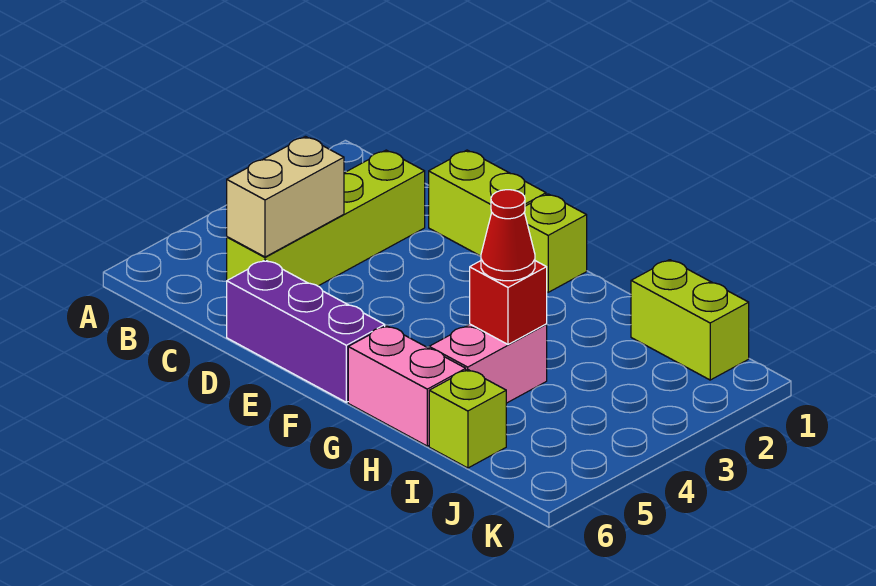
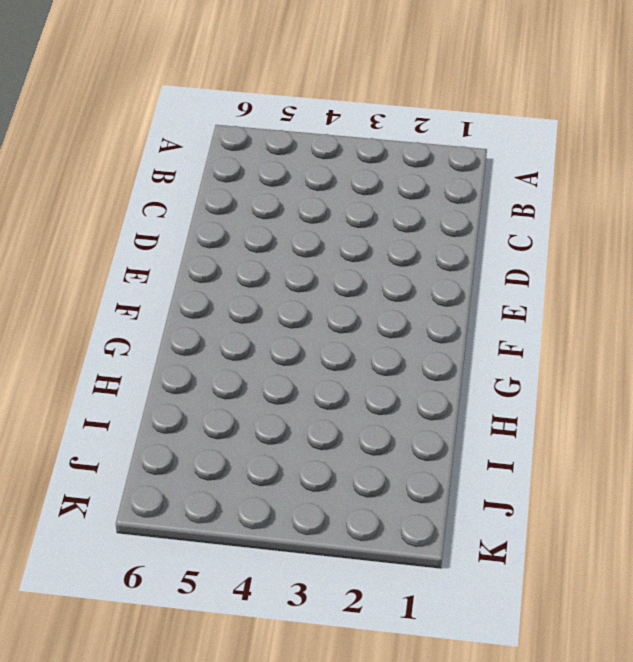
none -> lime brick C2:C5 level 1
none -> lime brick D1:E1 level 1

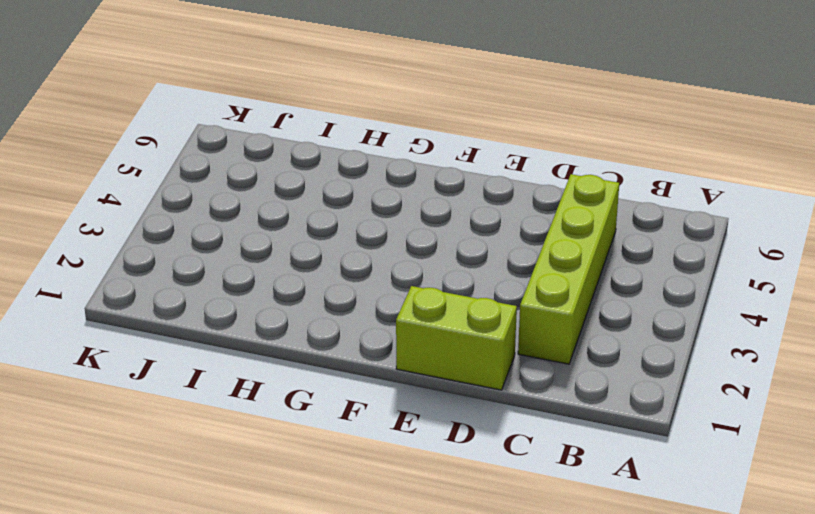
none -> purple brick D6:F6 level 1
none -> lime brick F1 level 1

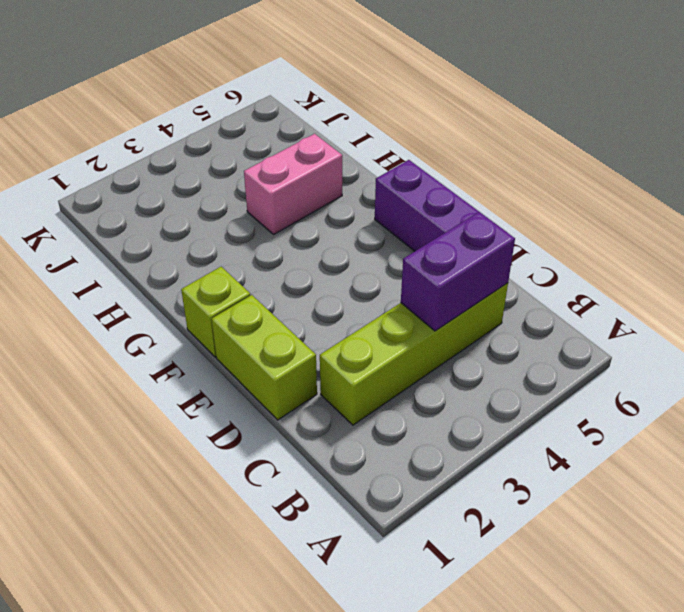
purple brick C4:C5 level 2 -> tan brick C4:C5 level 2
none -> pink brick G6:H6 level 1
none -> lime brick I1:J1 level 1

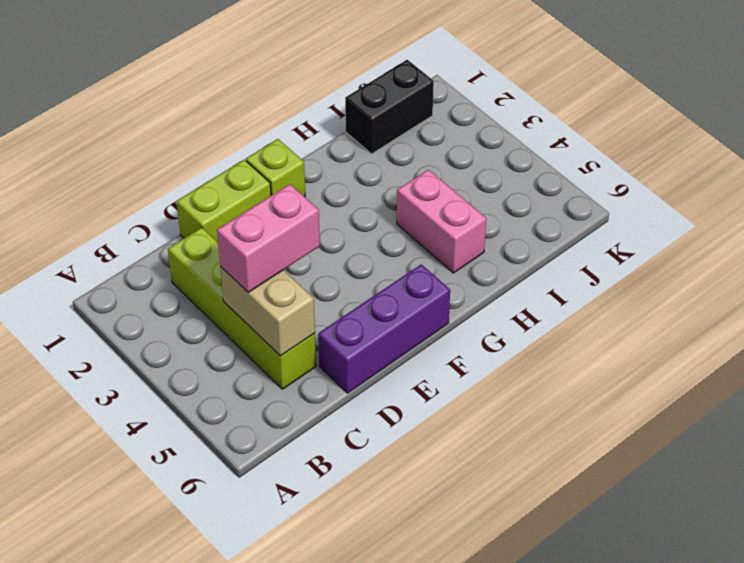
pink brick C4:D4 level 3 -> pink brick G6:H6 level 1
black brick I1:J1 level 1 -> lime brick I1:J1 level 1
none -> lime brick I6 level 1
none -> red brick H4 level 2

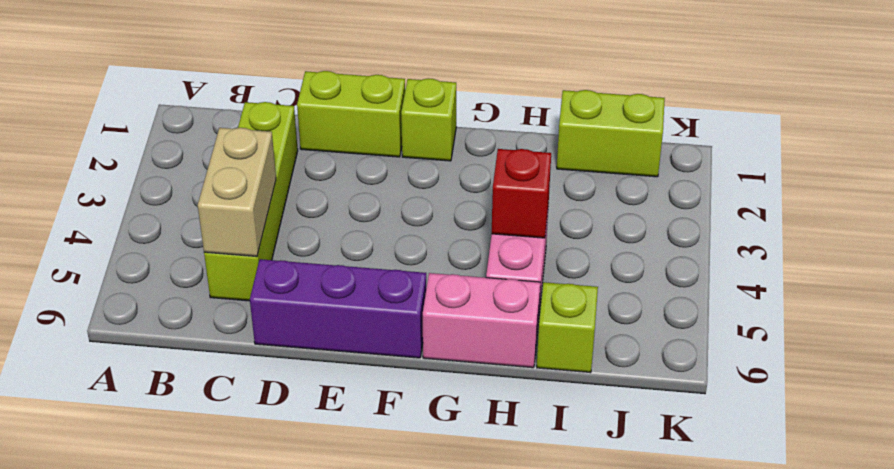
none -> red cone H4 level 3

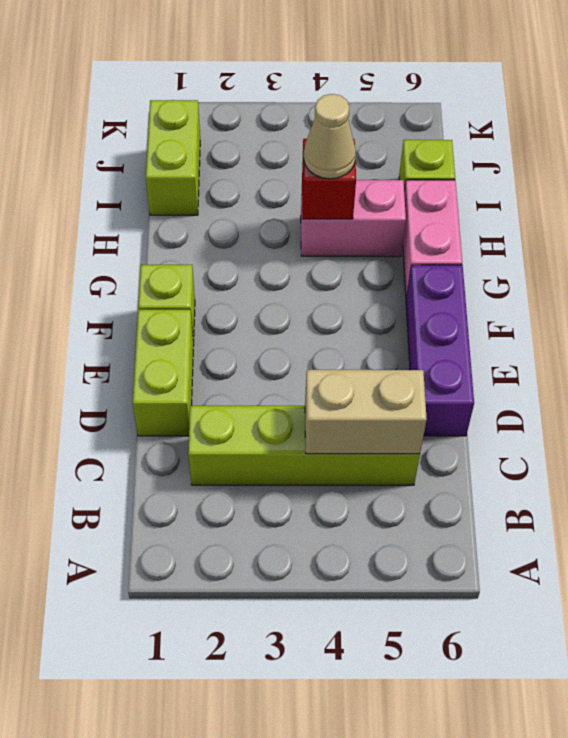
tan cone H4 level 3 -> red cone H4 level 3

